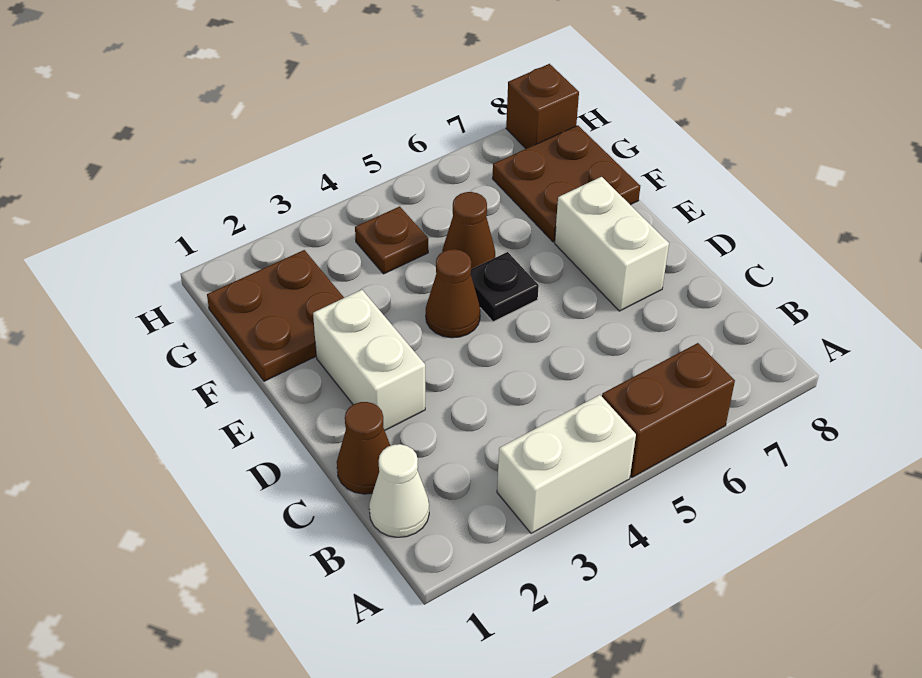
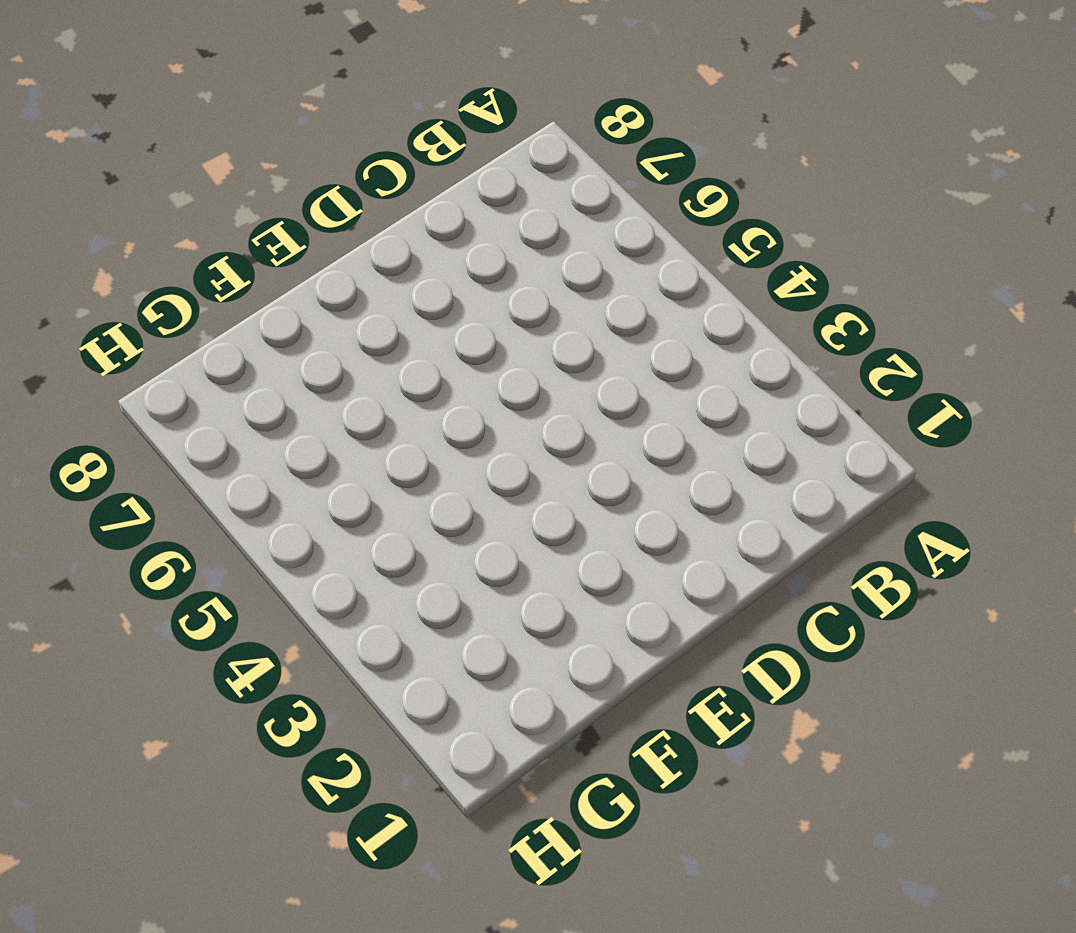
none -> white brick A3:A4 level 1
none -> brown brick A5:A6 level 1
none -> white cone B1 level 1

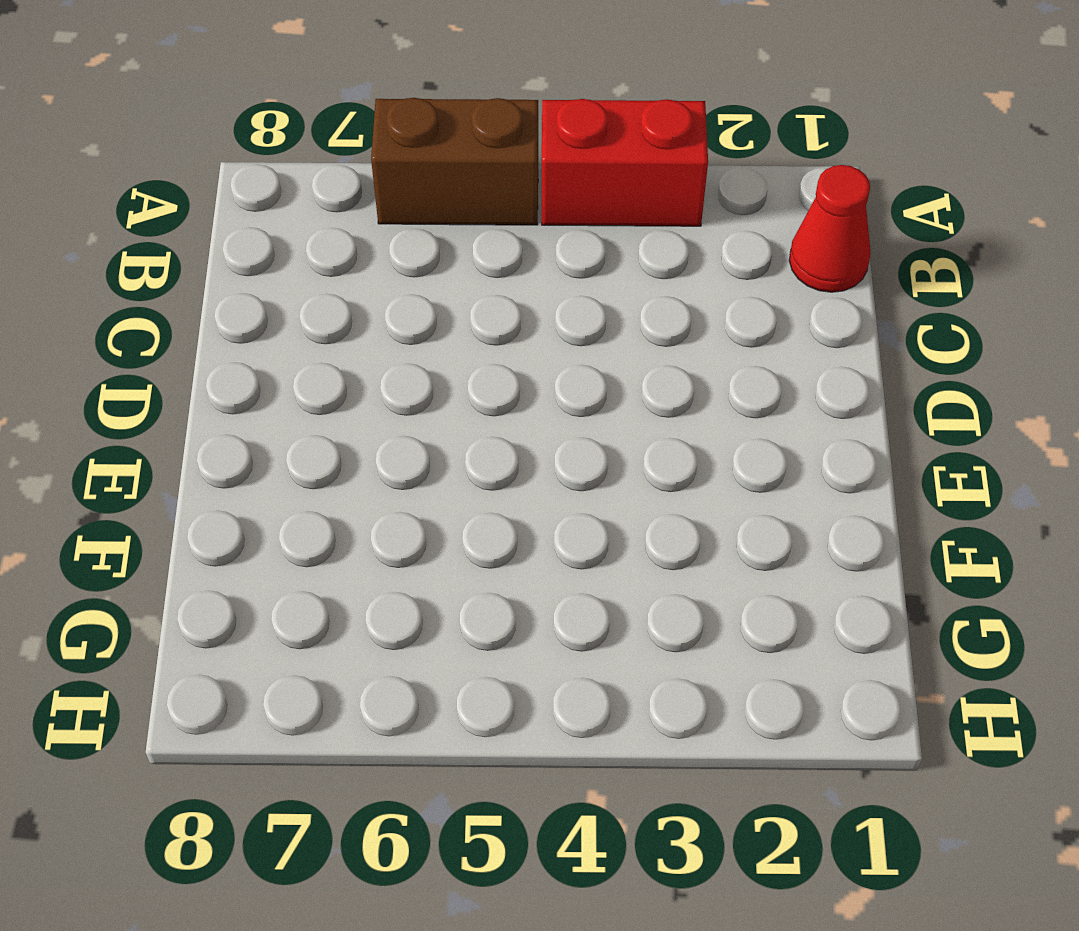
red brick A3:A4 level 1 -> white brick A3:A4 level 1
red cone B1 level 1 -> white cone B1 level 1
none -> brown cone C1 level 1
none -> white brick D2:E2 level 1
none -> white brick D7:E7 level 1

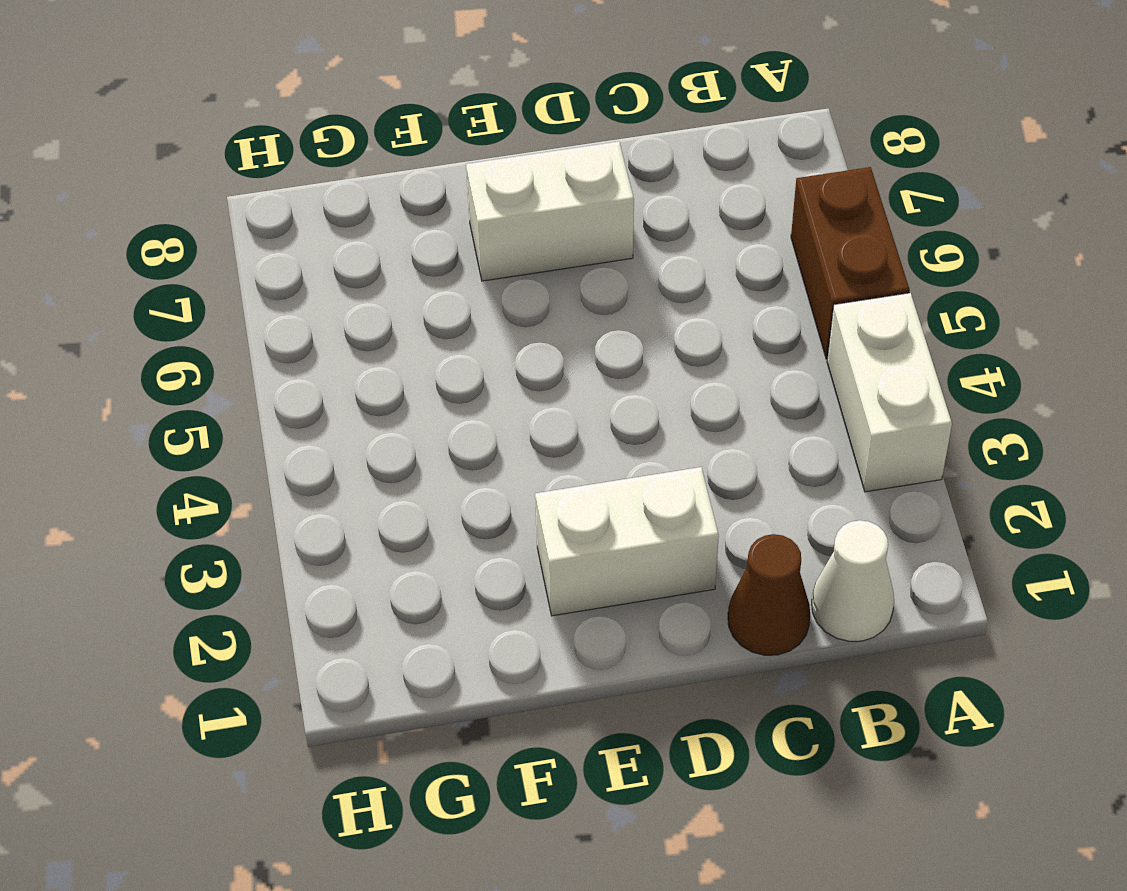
none -> brown cone E4 level 1
none -> black plate E5 level 1
none -> brown plate F1:G2 level 1

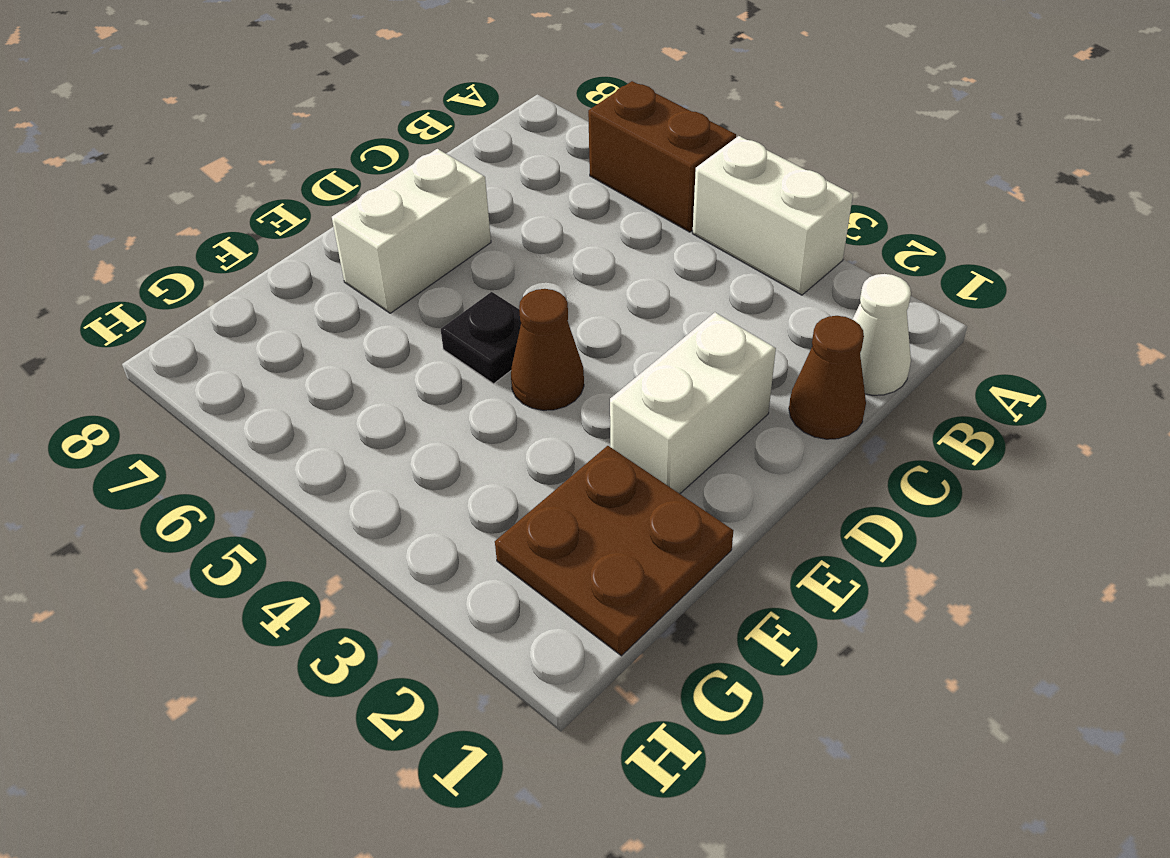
none -> brown cone F5 level 1
none -> brown plate F7:G8 level 1
none -> brown plate G4 level 1

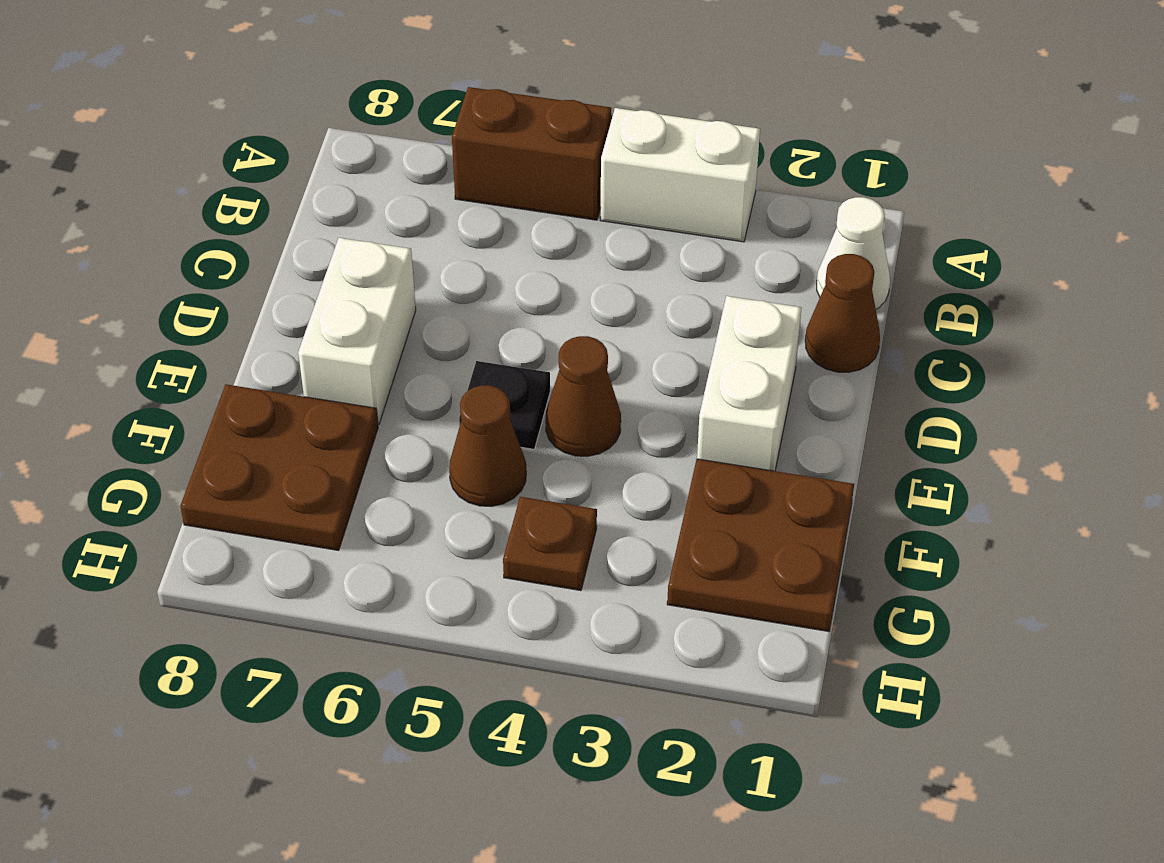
none -> brown brick H8 level 1

